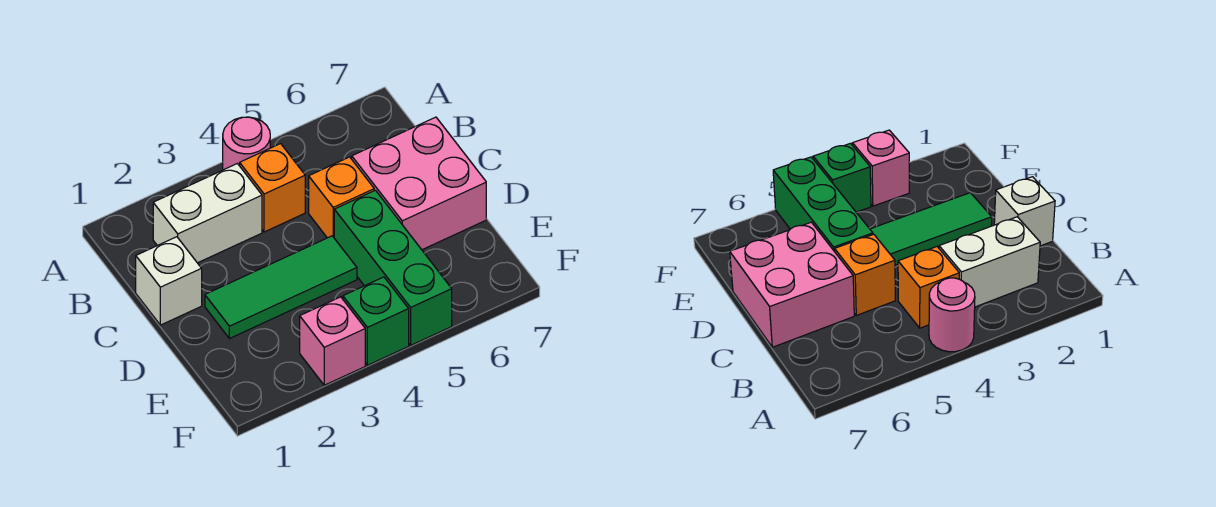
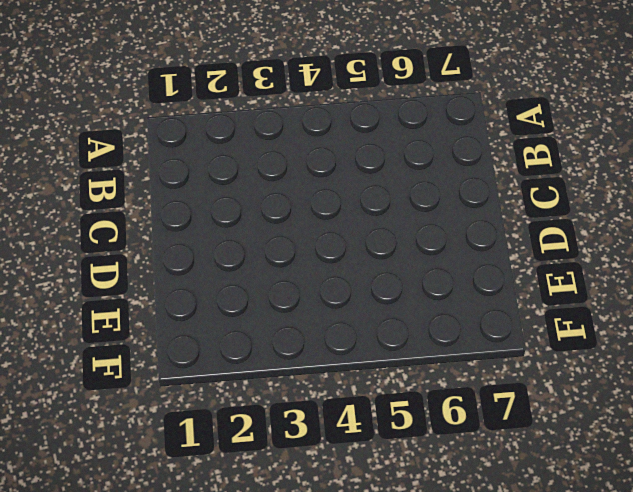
none -> pink round brick A4 level 1
none -> white brick B2:B3 level 1

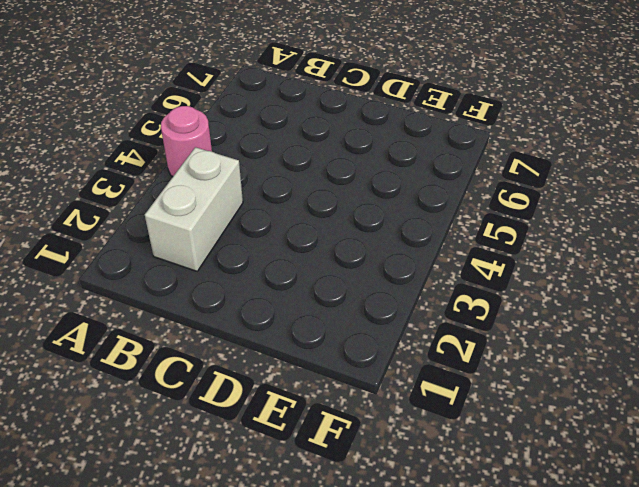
none -> orange brick B4 level 1
none -> white brick C1 level 1

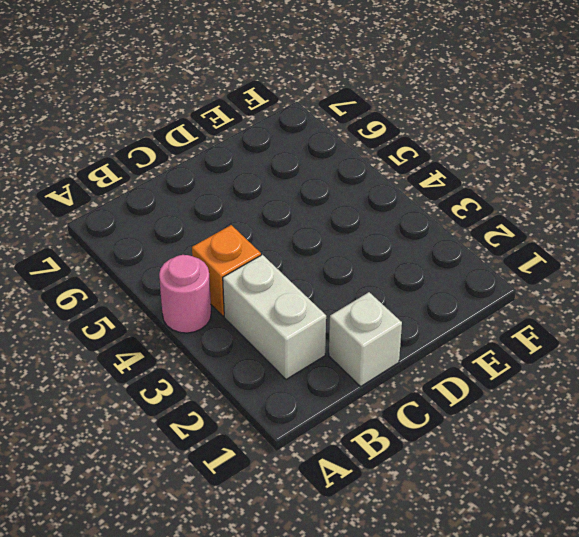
none -> orange brick C5 level 1
none -> pink brick C6:D7 level 1

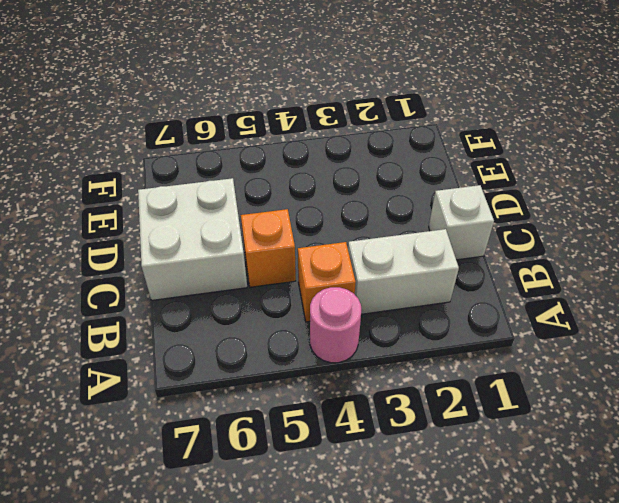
white brick C6:D7 level 1 -> pink brick C6:D7 level 1
none -> green tile D2:D4 level 1
none -> green brick D5:F5 level 1

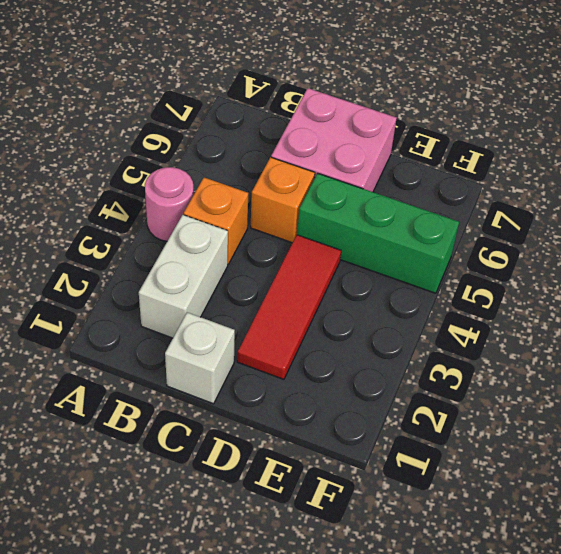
red tile D2:D4 level 1 -> green tile D2:D4 level 1
none -> pink brick F3 level 1
none -> green brick F4 level 1

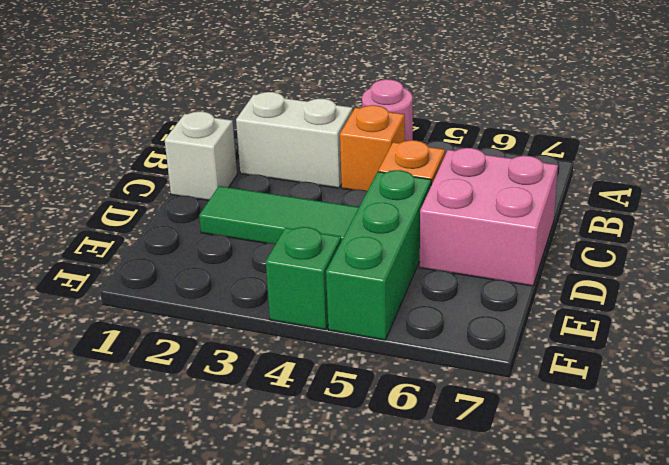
none -> pink brick F3 level 1

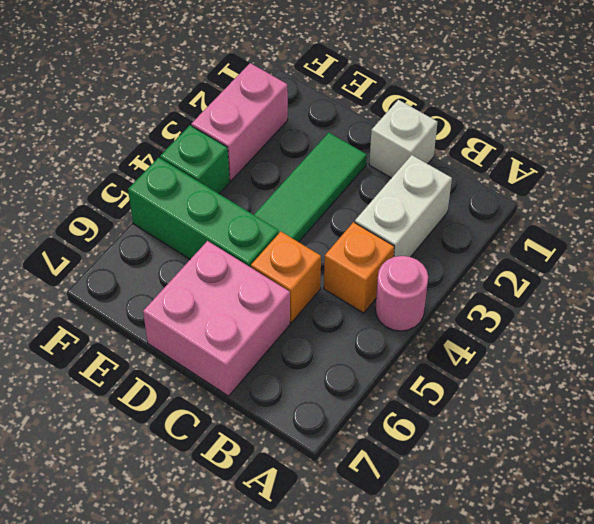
pink brick F2:F3 level 1 -> pink brick F3 level 1

